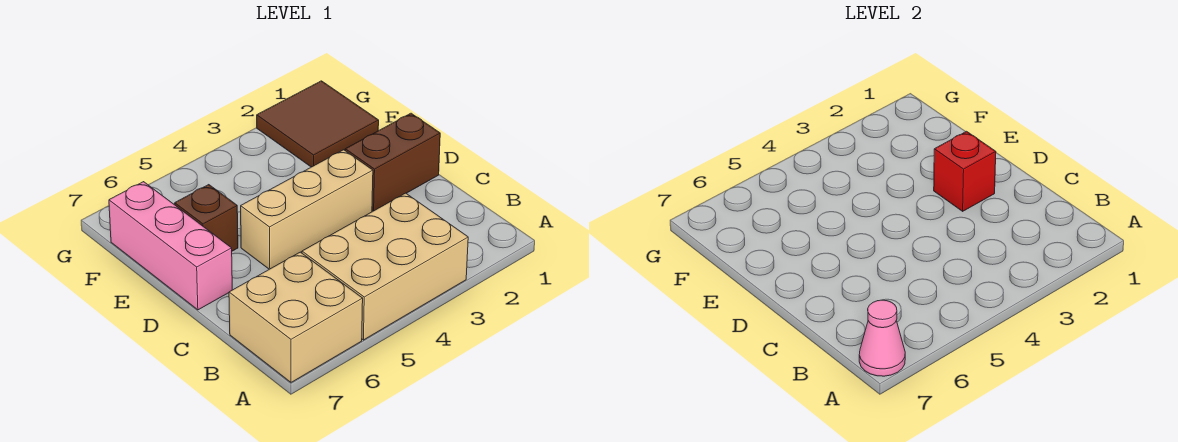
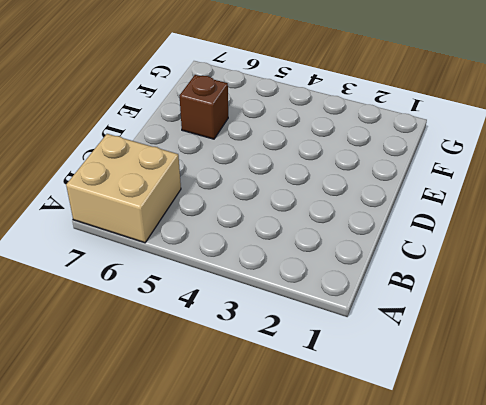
none -> tan brick A3:B5 level 1
none -> brown brick D1:D2 level 1

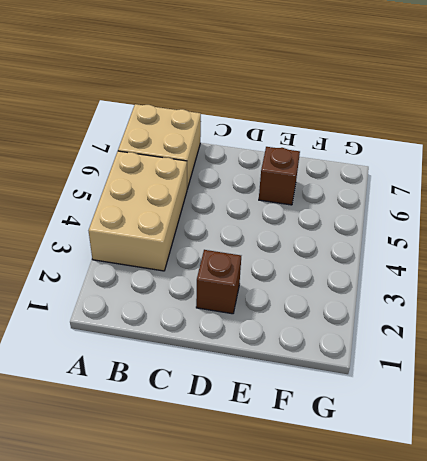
brown brick D2 level 1 -> brown brick D1:D2 level 1
none -> tan brick D3:D5 level 1
none -> pink brick D7:F7 level 1

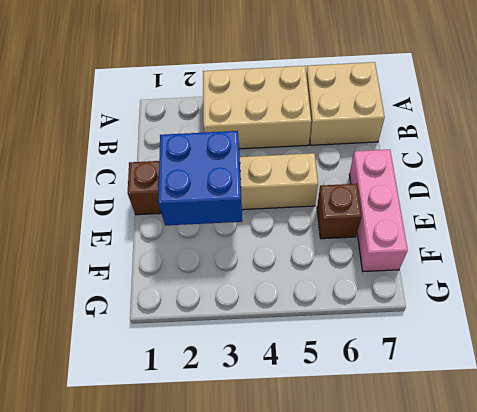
blue brick D2:E3 level 2 -> red brick D2 level 2
none -> brown tile F1:G2 level 1
none -> pink cone A7 level 2

